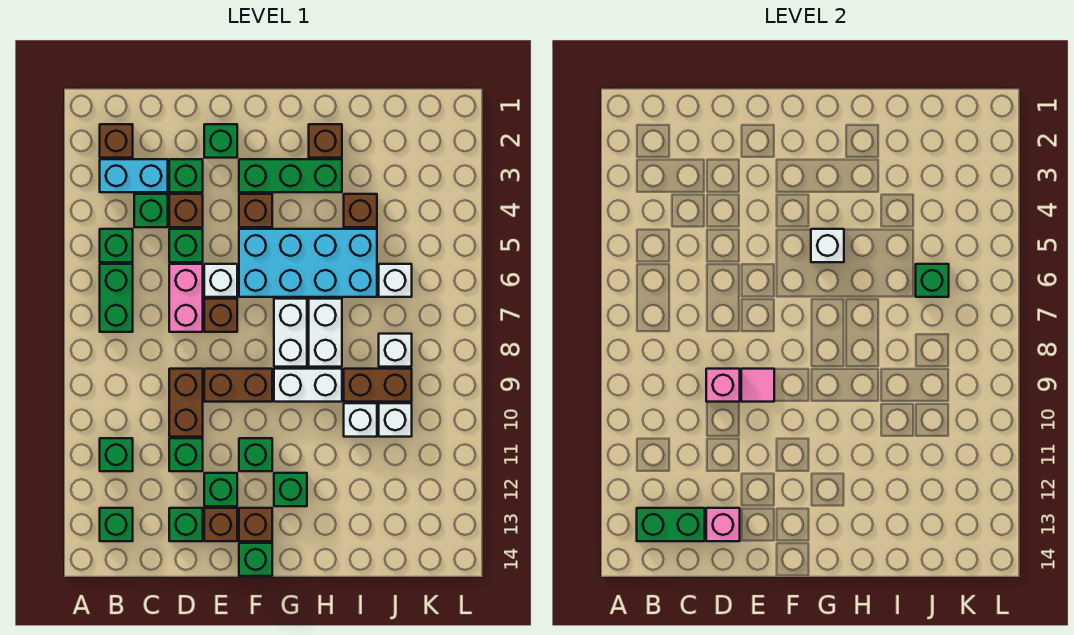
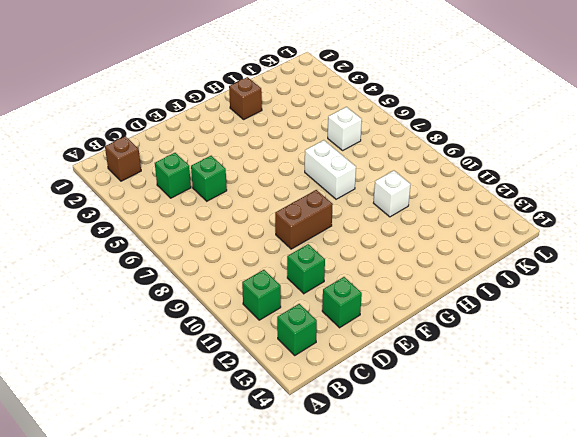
none -> cyan brick B3:C3 level 1
none -> green brick B5 level 1
none -> green brick B6:B7 level 1
none -> green brick D3 level 1

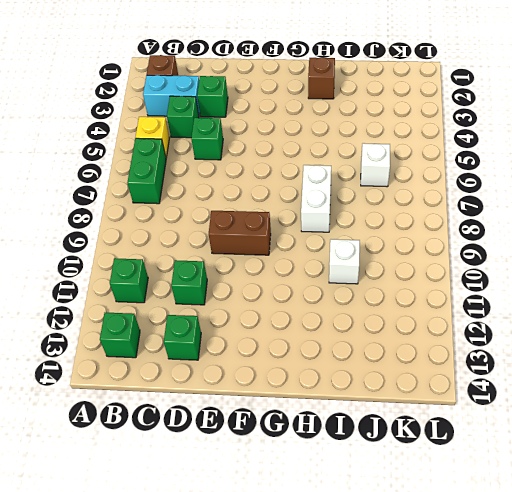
yellow brick B5 level 1 -> green brick B5 level 1
none -> brown brick D4 level 1
none -> pink brick D6:D7 level 1
none -> brown brick D9:D10 level 1
none -> green brick E2 level 1

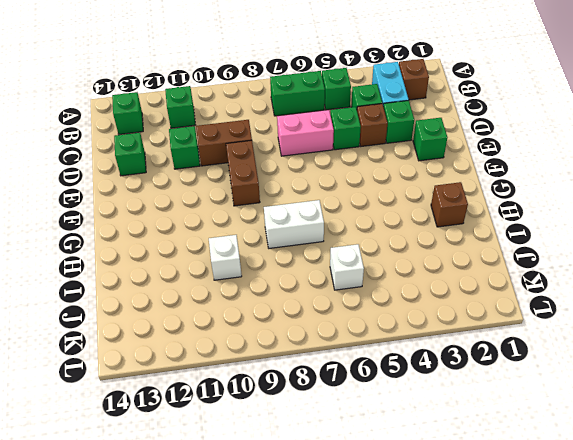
none -> white brick E6 level 1
none -> brown brick E7 level 1
none -> green brick E12 level 1
none -> brown brick E13 level 1

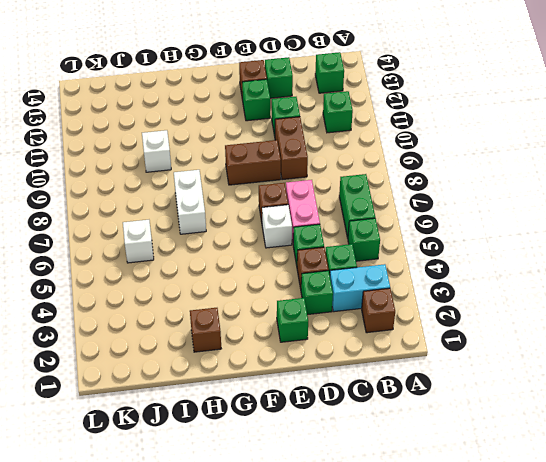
none -> green brick F3:H3 level 1
none -> brown brick F4 level 1
none -> cyan brick F5:I6 level 1
none -> green brick F11 level 1

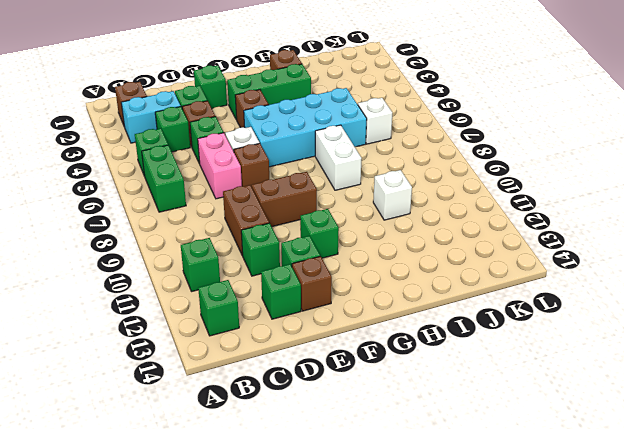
none -> brown brick F13 level 1
none -> green brick F14 level 1
none -> white brick G7:G8 level 1
none -> white brick G9:H9 level 1

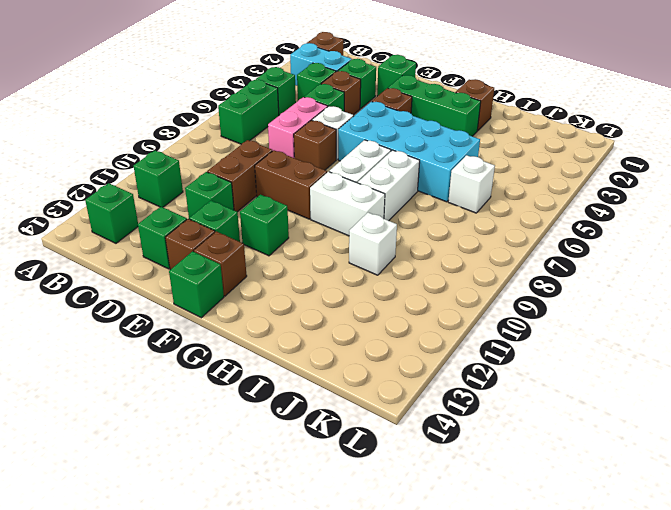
none -> green brick G12 level 1
none -> brown brick I4 level 1
none -> brown brick I9:J9 level 1
none -> white brick J8 level 1

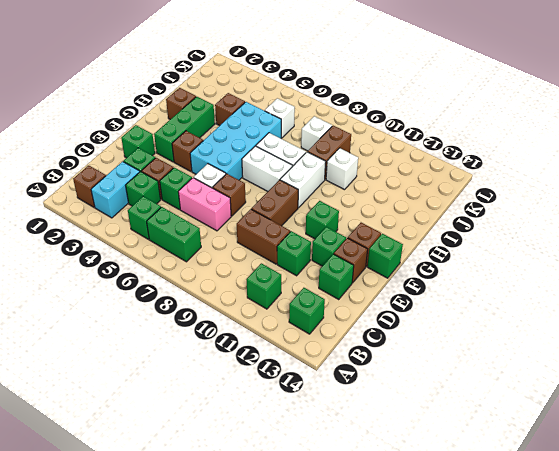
none -> green brick G12 level 1
none -> white brick J10 level 1
none -> green brick B13:C13 level 2
none -> pink brick D9 level 2

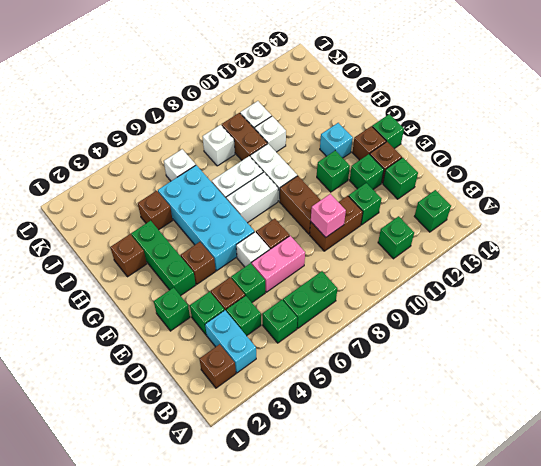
cyan brick G12 level 1 -> green brick G12 level 1
none -> green brick B13:C13 level 2
none -> pink brick D13 level 2
none -> pink tile E9 level 2
none -> white brick G5 level 2

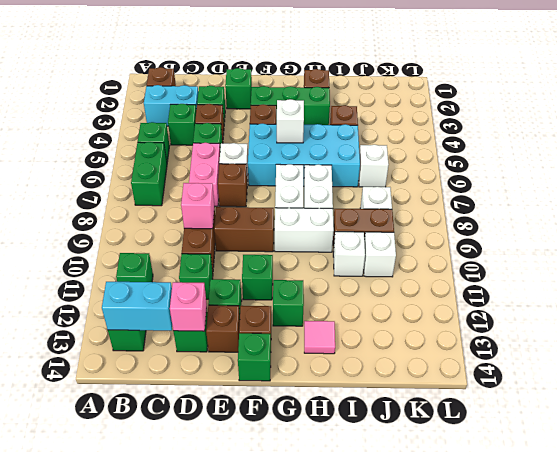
cyan brick B13:C13 level 2 -> green brick B13:C13 level 2
pink tile H13 level 1 -> pink tile E9 level 2
none -> green brick J6 level 2

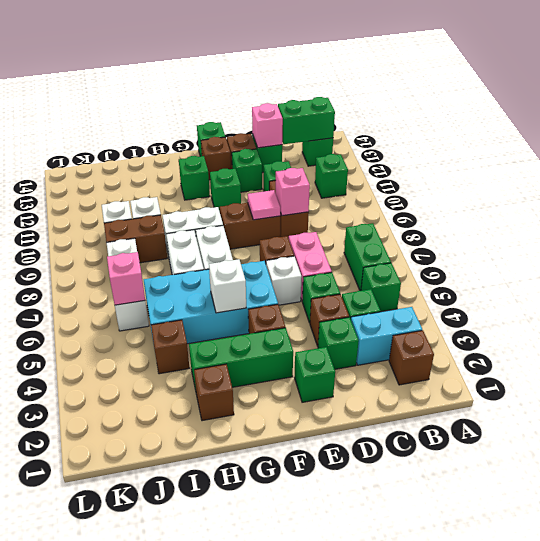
pink brick J6 level 2 -> green brick J6 level 2

